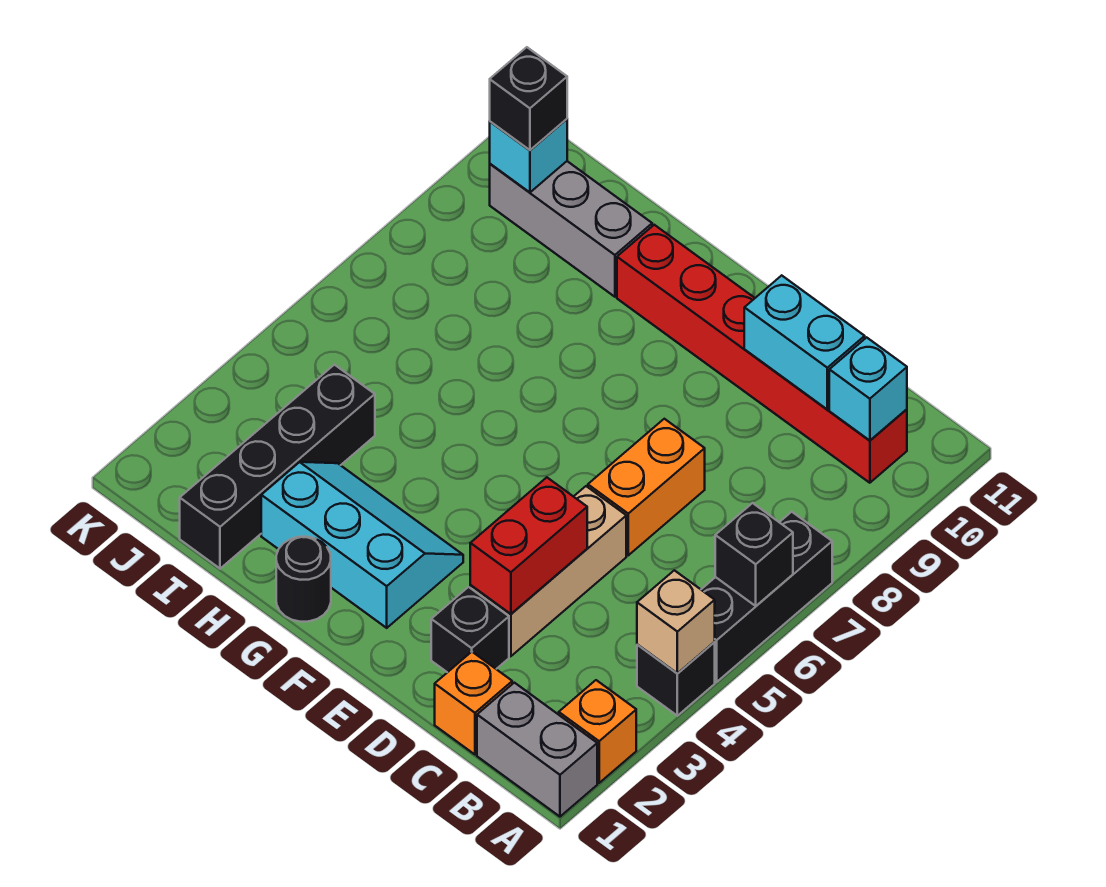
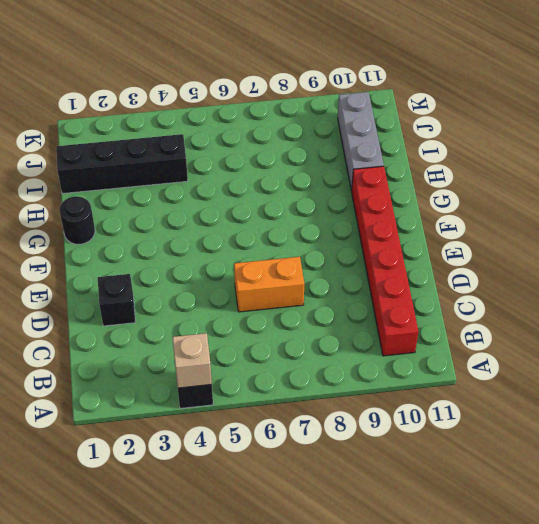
none -> grey brick A1:B1 level 1
none -> orange brick A2 level 1
none -> black brick A5:A7 level 1

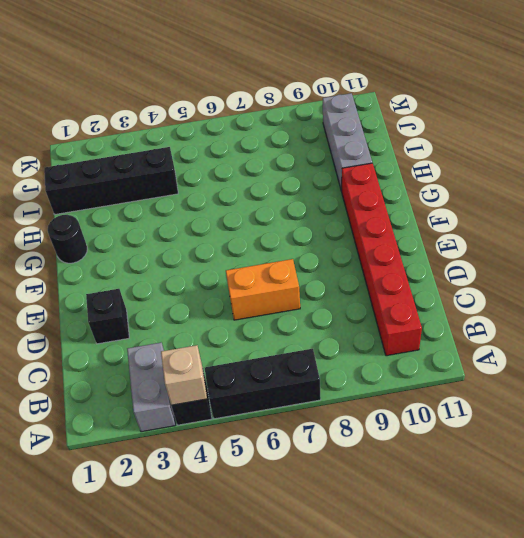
grey brick A3:B3 level 1 -> grey brick A1:B1 level 1
none -> orange brick A2 level 1
none -> orange brick C1 level 1
none -> tan brick D3:D5 level 1

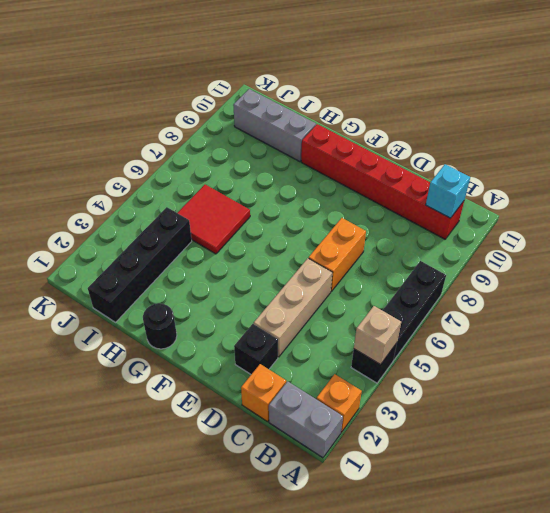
red tile H5:I6 level 1 -> none
none -> cyan slope F2:H3 level 1 top 2
none -> black brick A6 level 2
none -> cyan brick C10:D10 level 2

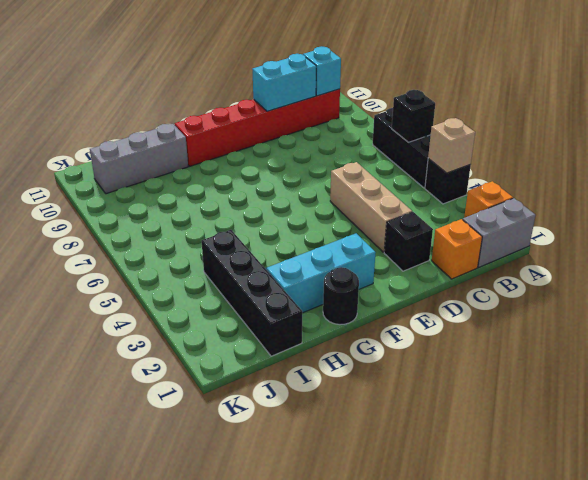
none -> orange brick D6:D7 level 1
none -> red brick D3:D4 level 2
none -> cyan brick J10 level 2

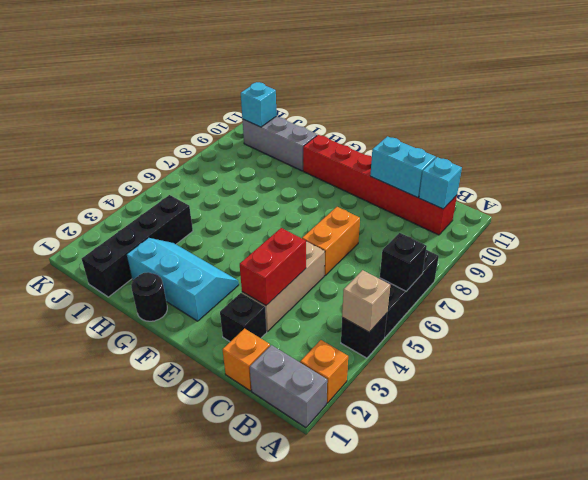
none -> black brick J10 level 3

